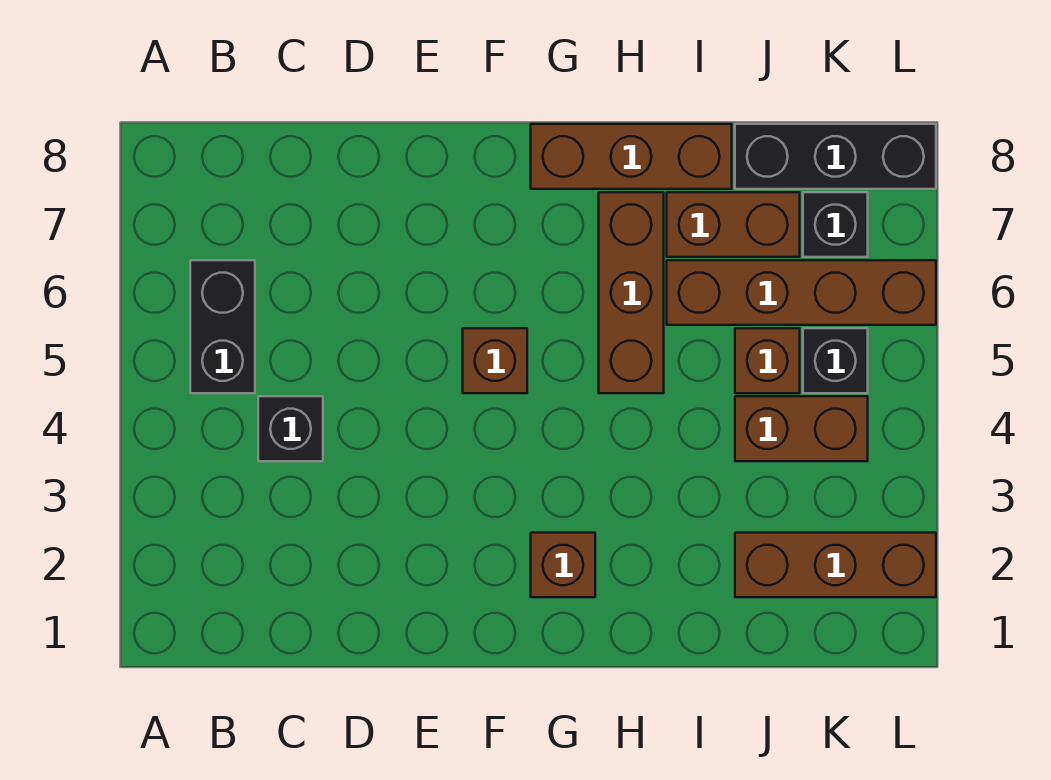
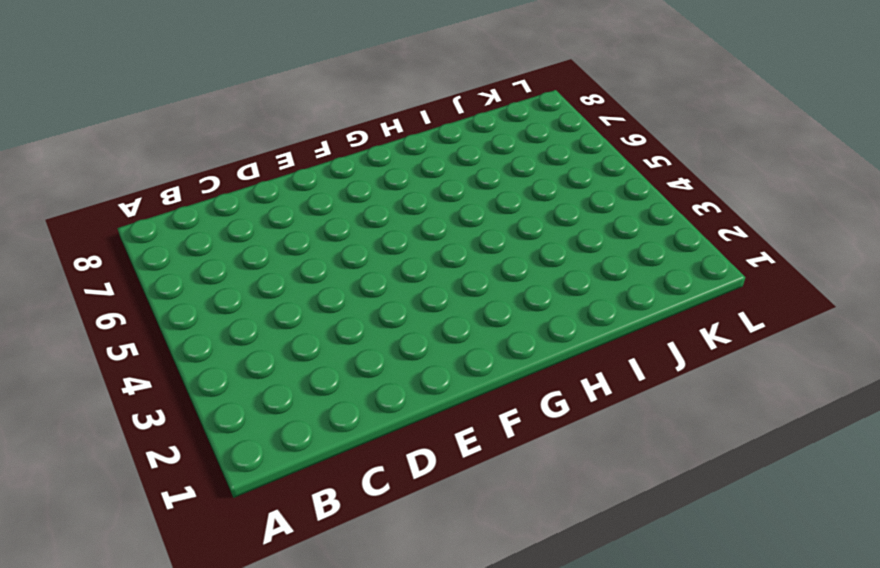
none -> black brick B5:B6 level 1
none -> black brick C4 level 1
none -> brown brick F5 level 1

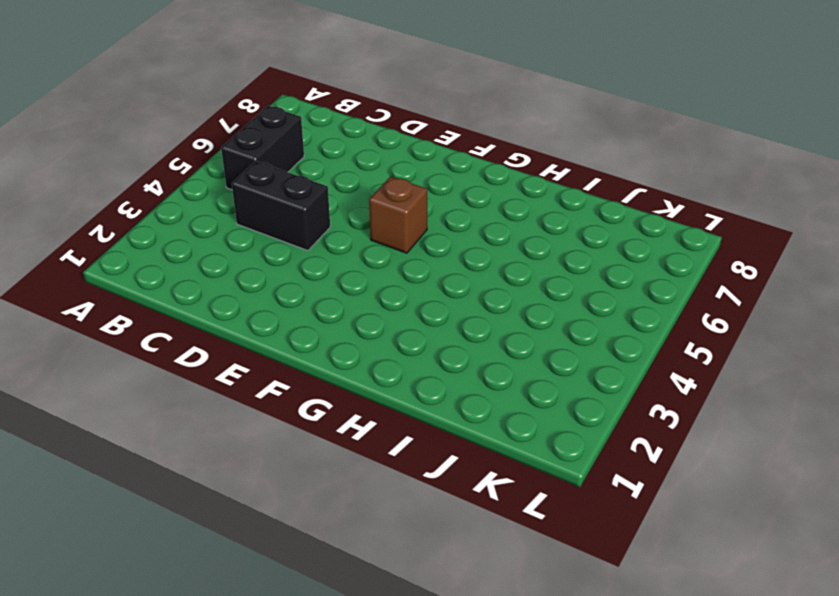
black brick C4:D4 level 1 -> black brick C4 level 1
none -> brown brick G2 level 1
none -> brown brick G8:I8 level 1
none -> brown brick H5:H7 level 1

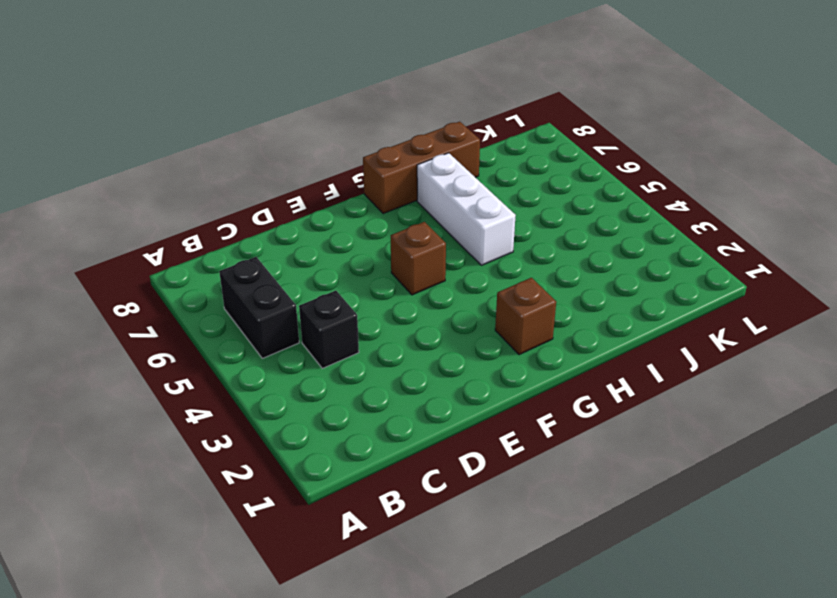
white brick H5:H7 level 1 -> brown brick H5:H7 level 1
none -> brown brick I6:L6 level 1
none -> brown brick I7:J7 level 1
none -> brown brick J2:L2 level 1

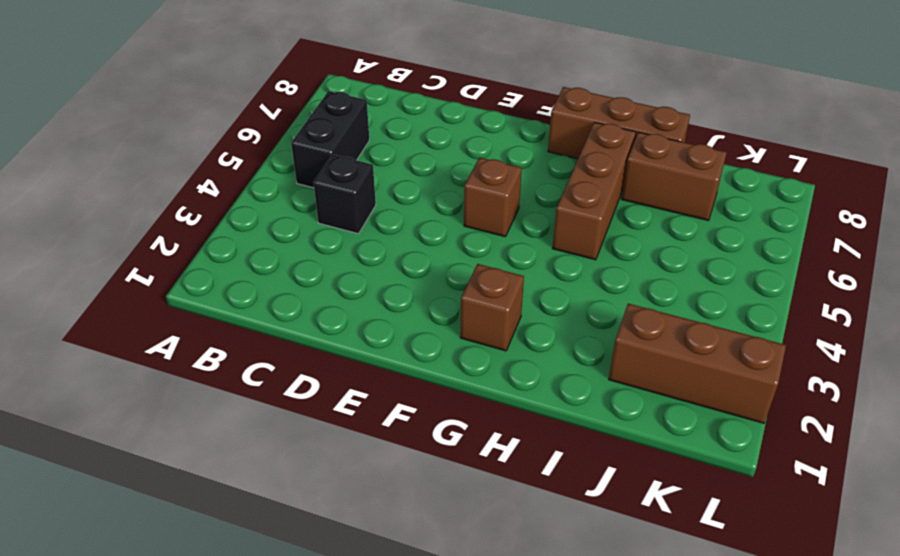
none -> brown brick I6:L6 level 1
none -> brown brick J4:K4 level 1
none -> brown brick J5 level 1

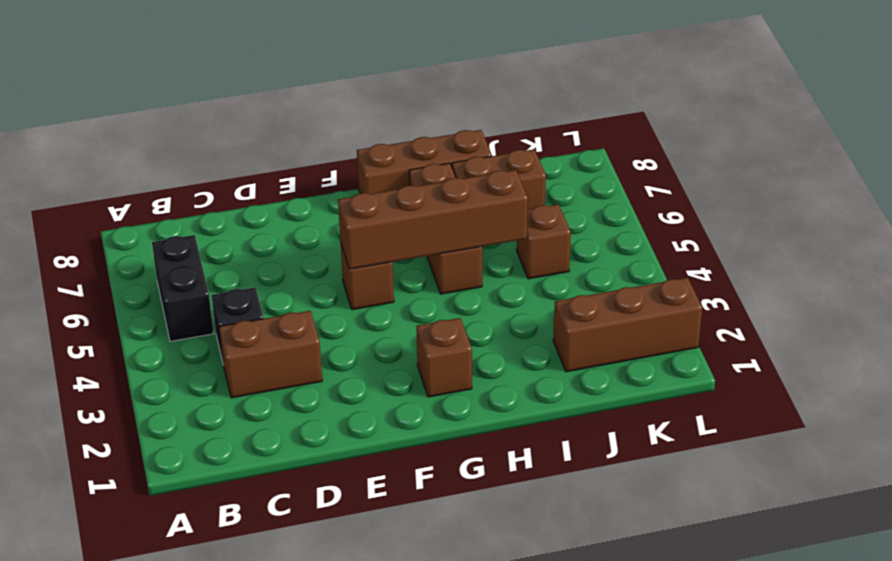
brown brick C3:D3 level 1 -> brown brick J4:K4 level 1
brown brick F5:I5 level 2 -> brown brick I6:L6 level 1
none -> black brick J8:L8 level 1
none -> black brick K5 level 1
none -> black brick K7 level 1

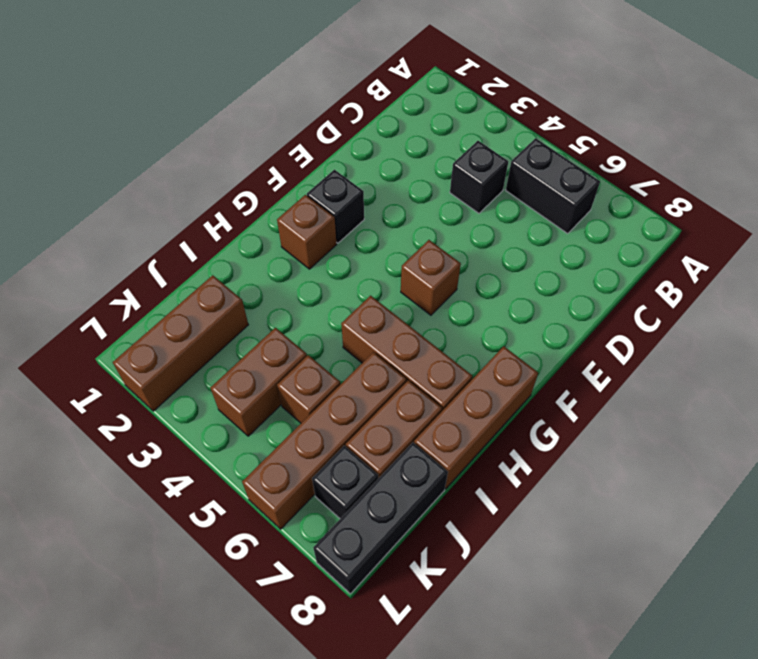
black brick F2 level 1 -> black brick K5 level 1

